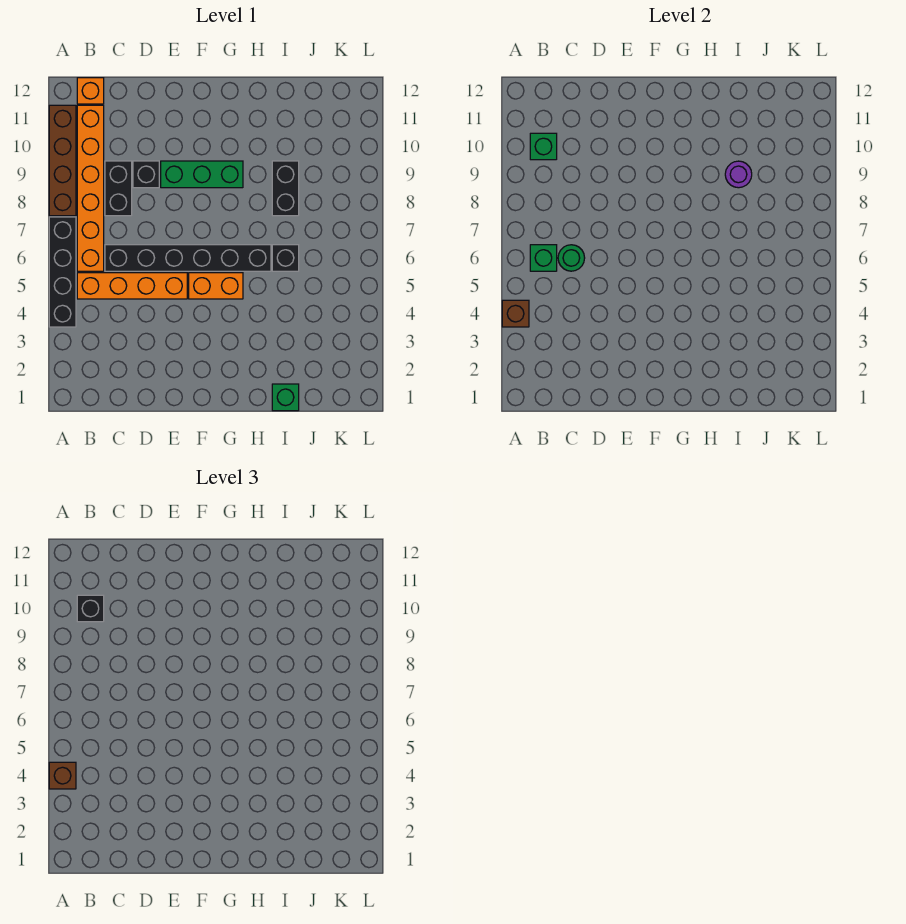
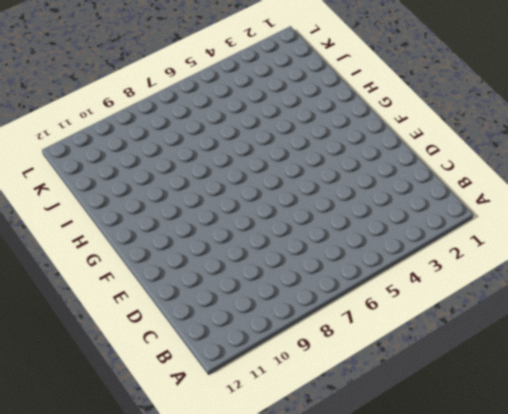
none -> black brick A4:A7 level 1
none -> brown brick A8:A11 level 1
none -> orange brick B5:E5 level 1

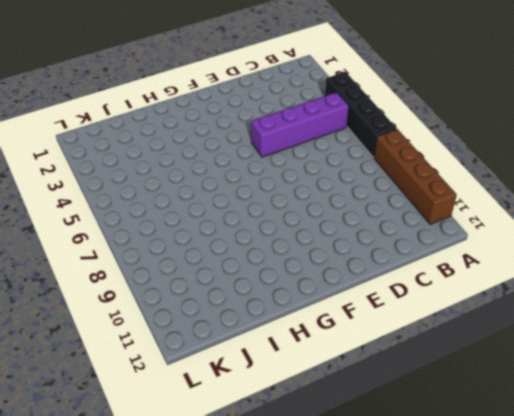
purple brick B5:E5 level 1 -> orange brick B5:E5 level 1
none -> orange brick B6:B11 level 1
none -> orange brick B12 level 1
none -> black brick C6:H6 level 1

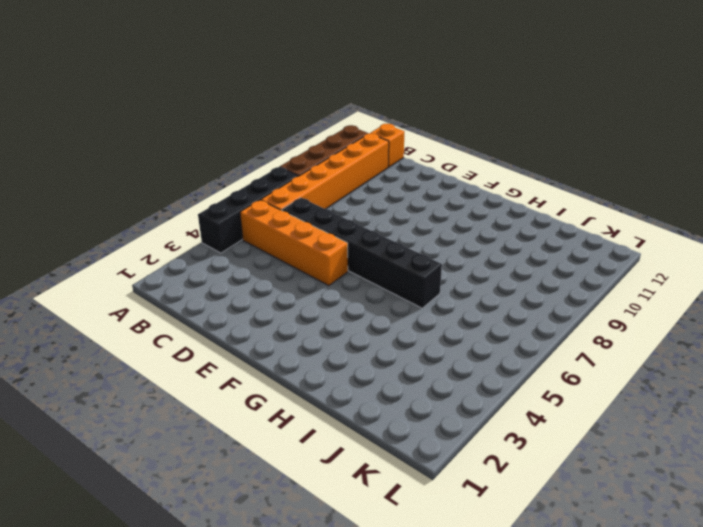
none -> black brick C8:C9 level 1
none -> black brick D9 level 1
none -> green brick E9:G9 level 1

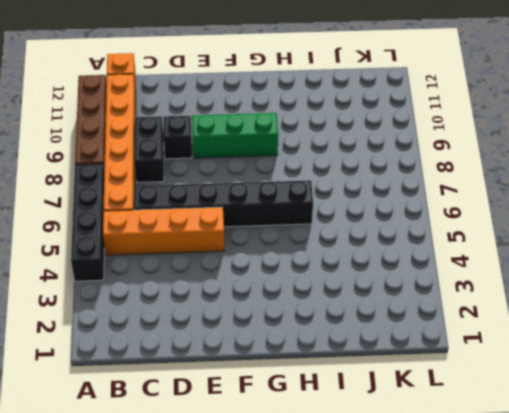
none -> orange brick F5:G5 level 1
none -> green brick I1 level 1
none -> black brick I6 level 1

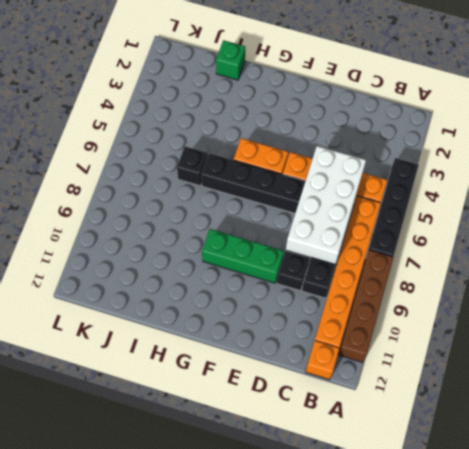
white brick C5:D8 level 2 -> green round brick C6 level 2
none -> black brick I8:I9 level 1
none -> brown brick A4 level 2
none -> green brick B6 level 2

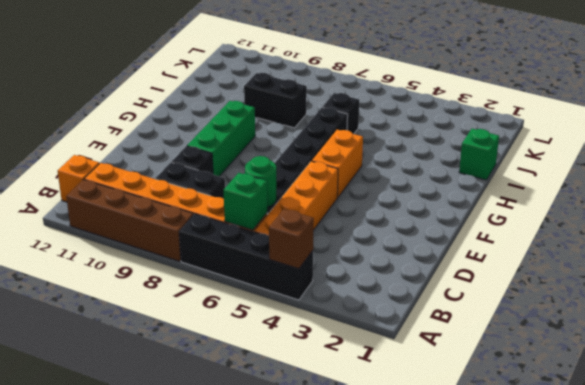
none -> green brick B10 level 2
none -> purple round brick I9 level 2
none -> brown brick A4 level 3

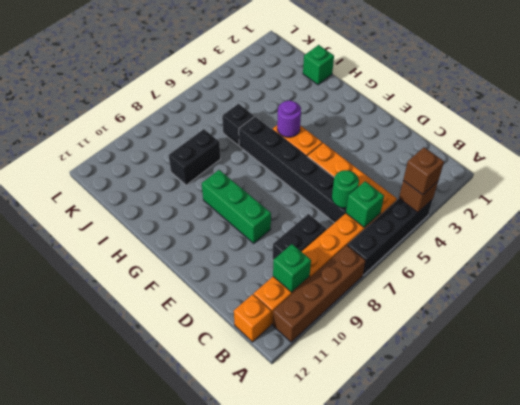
purple round brick G5 level 2 -> purple round brick I9 level 2
none -> black brick D9 level 1
none -> black brick B10 level 3

